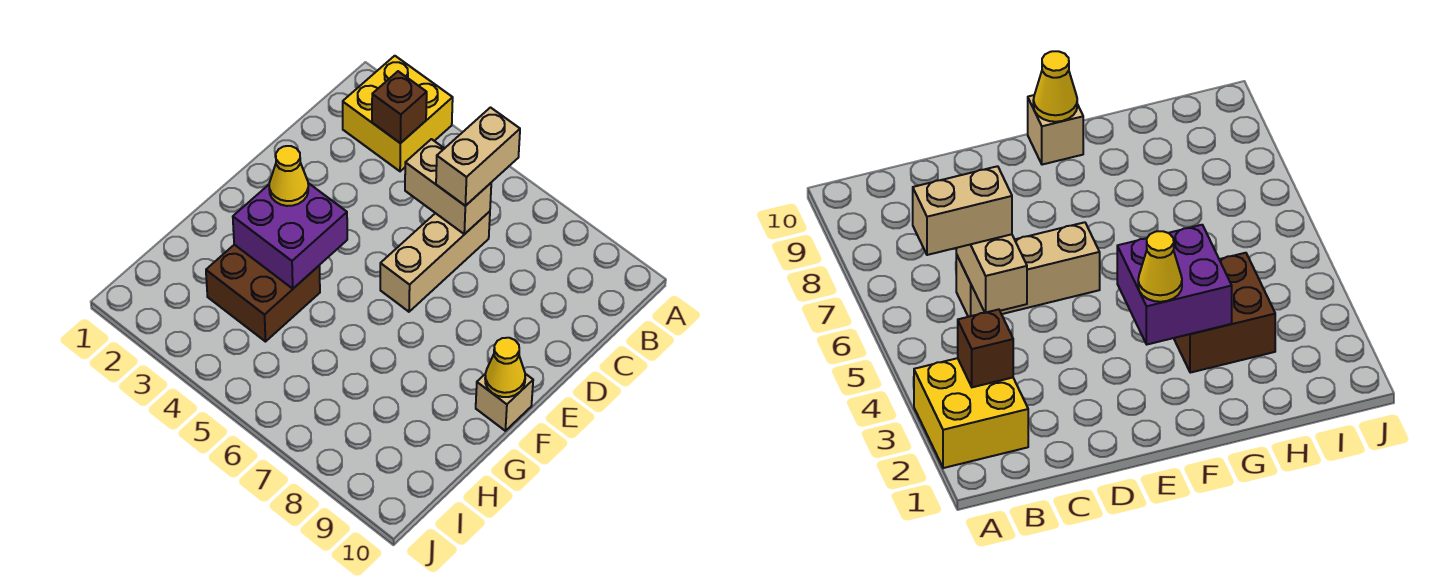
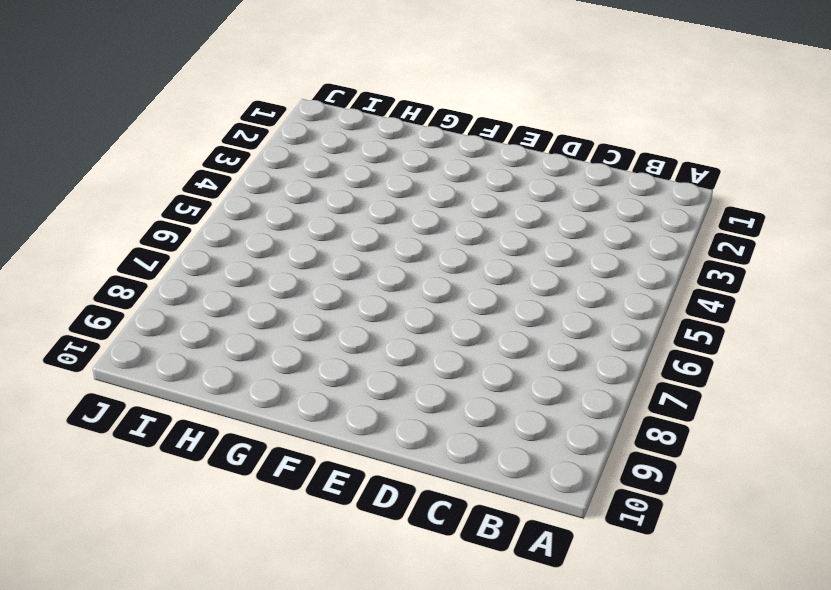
none -> yellow brick A2:B3 level 1
none -> tan brick C6:E6 level 1

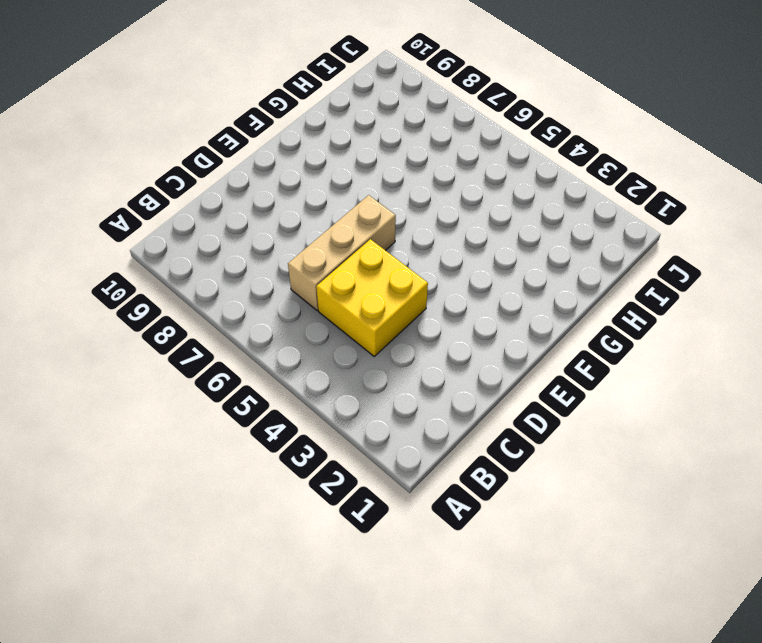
yellow brick C4:D5 level 1 -> yellow brick A2:B3 level 1
none -> tan brick F10 level 1
none -> brown brick G3:H4 level 1

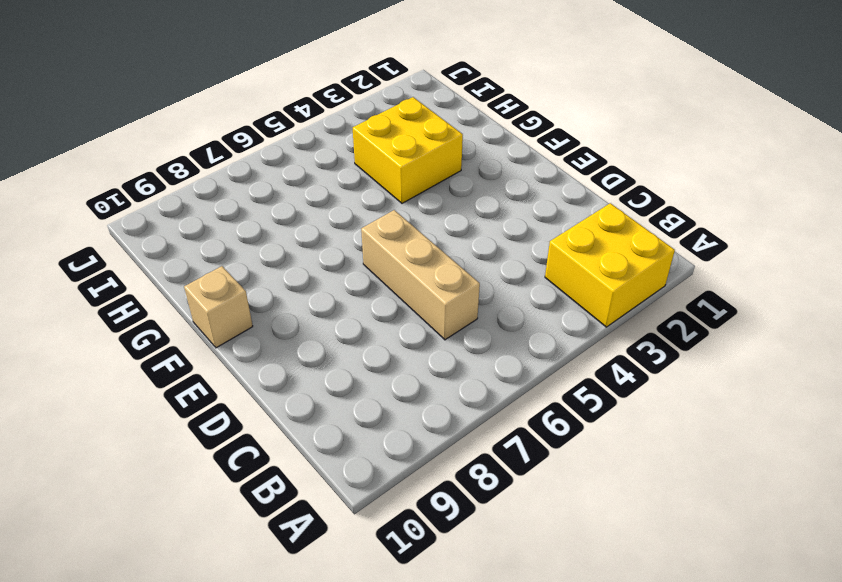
yellow brick G3:H4 level 1 -> brown brick G3:H4 level 1
none -> brown brick B3 level 2
none -> tan brick C5:C6 level 2

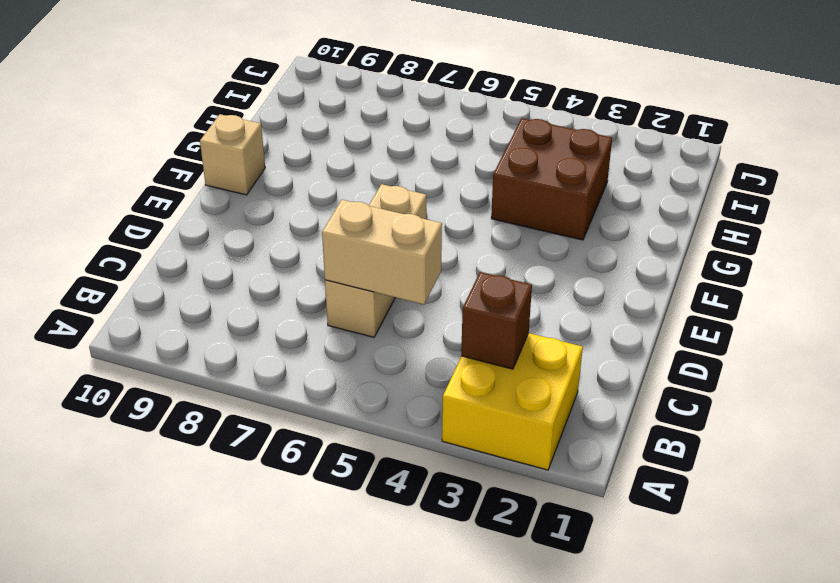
none -> purple brick F3:G4 level 2
none -> yellow cone F10 level 2

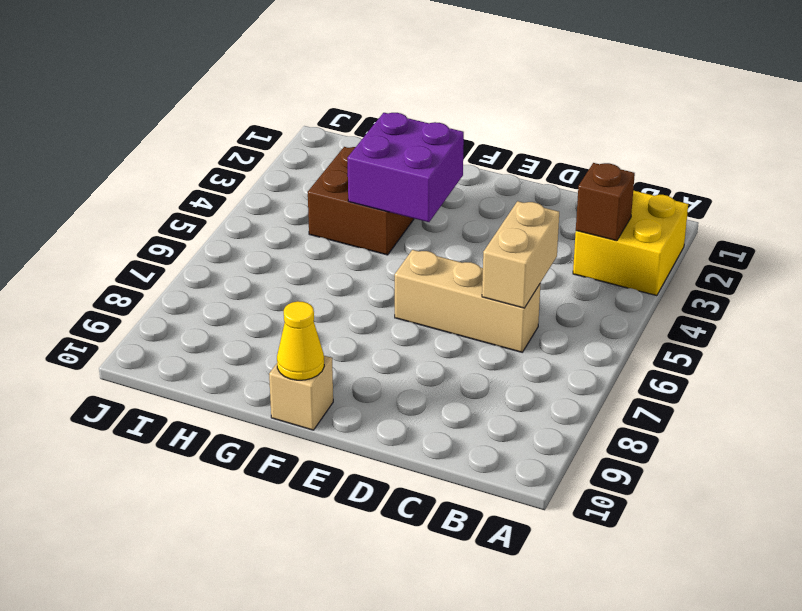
none -> tan brick B6:C6 level 3
none -> yellow cone F3 level 3

